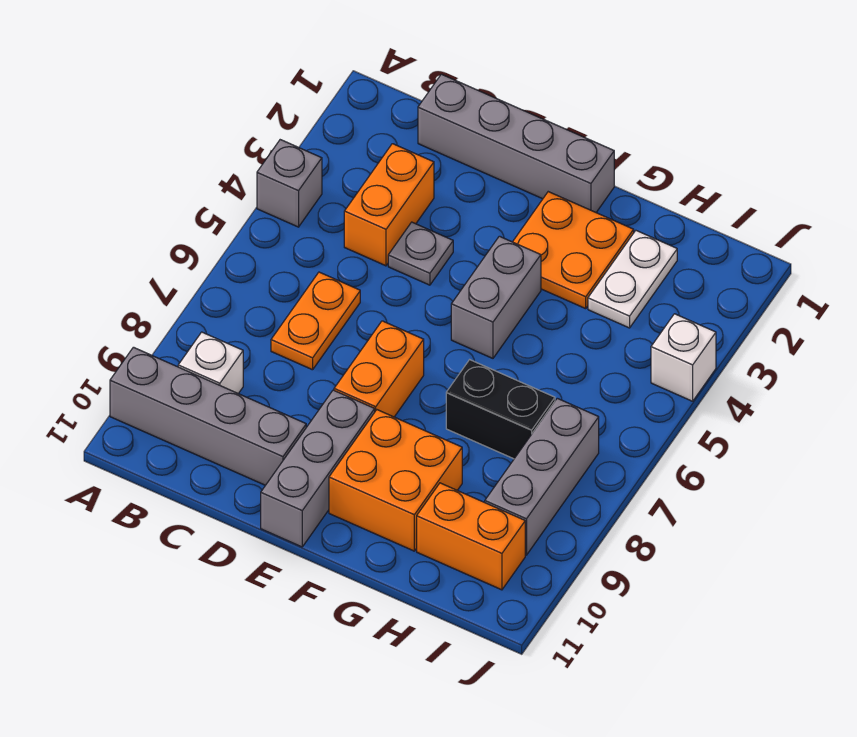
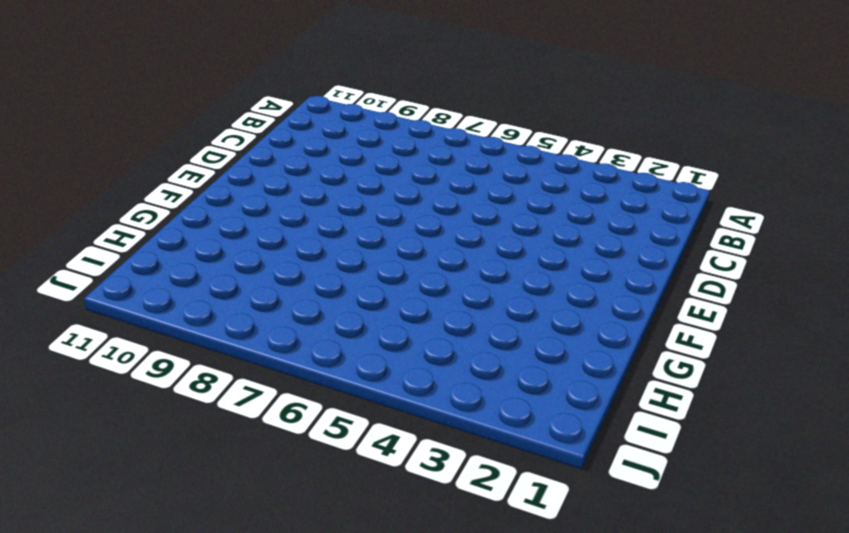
none -> grey brick A4 level 1
none -> grey brick A10:D10 level 1
none -> white brick B9 level 1

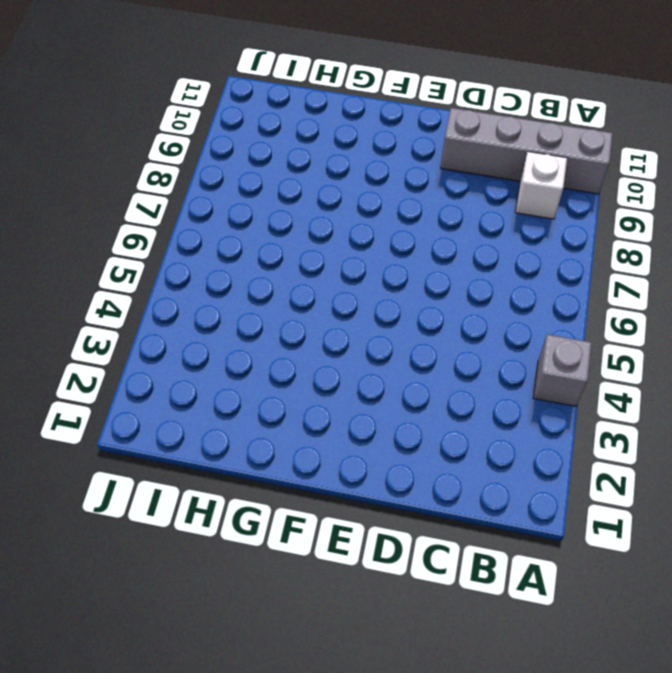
none -> grey brick C1:F1 level 1
none -> orange brick C3:C4 level 1
none -> orange plate C6:C7 level 1

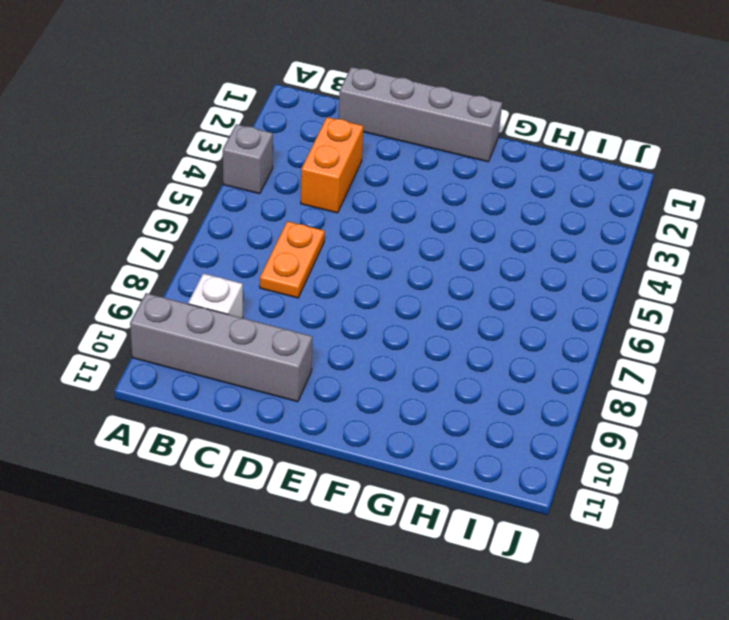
none -> grey plate D4 level 1
none -> orange brick E7:E8 level 1
none -> grey brick E9:E11 level 1

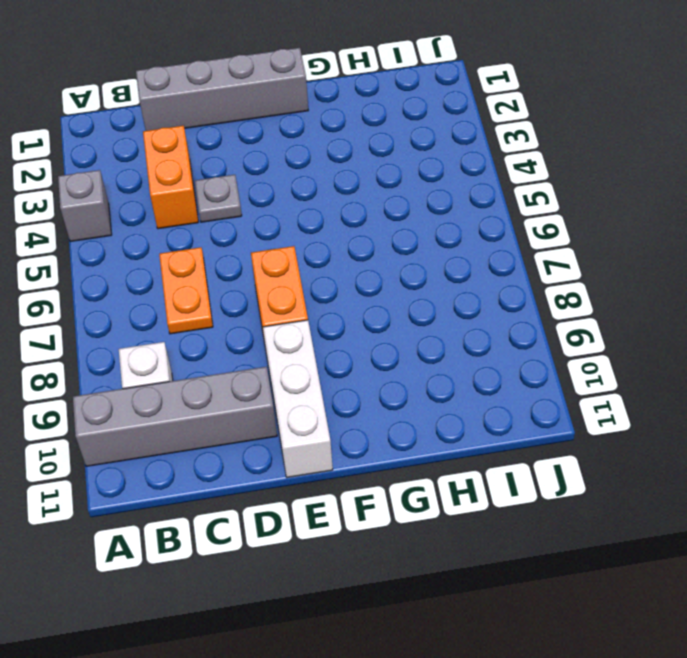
white brick E9:E11 level 1 -> grey brick E9:E11 level 1
none -> orange plate F2:G3 level 1
none -> grey brick F4:F5 level 1
none -> orange brick F9:G10 level 1

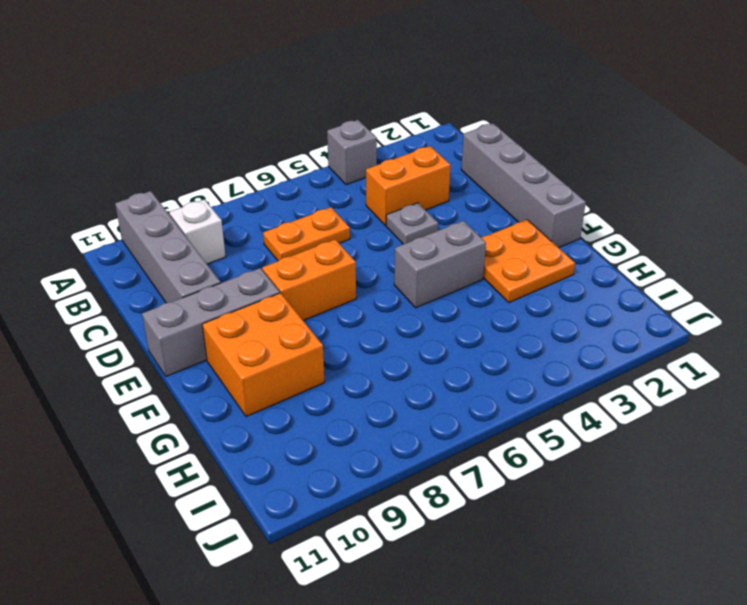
none -> black brick G7:H7 level 1
none -> white plate H2:H3 level 1
none -> orange brick H10:I10 level 1

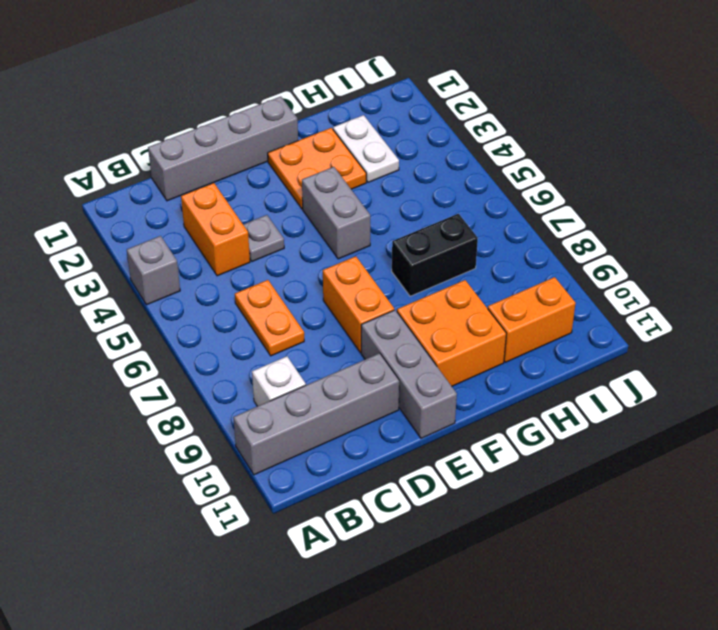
none -> grey brick I7:I9 level 1
none -> white brick J4 level 1

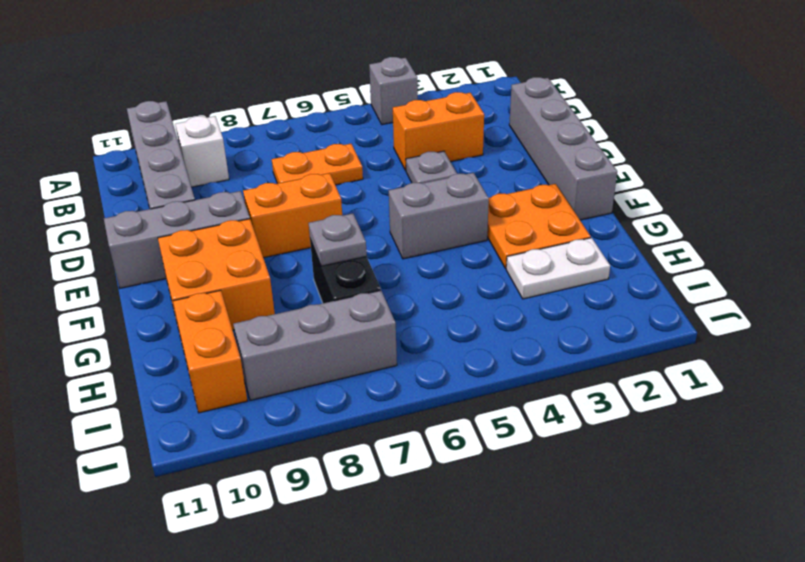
grey plate G7 level 2 -> none
none -> white brick J4 level 1

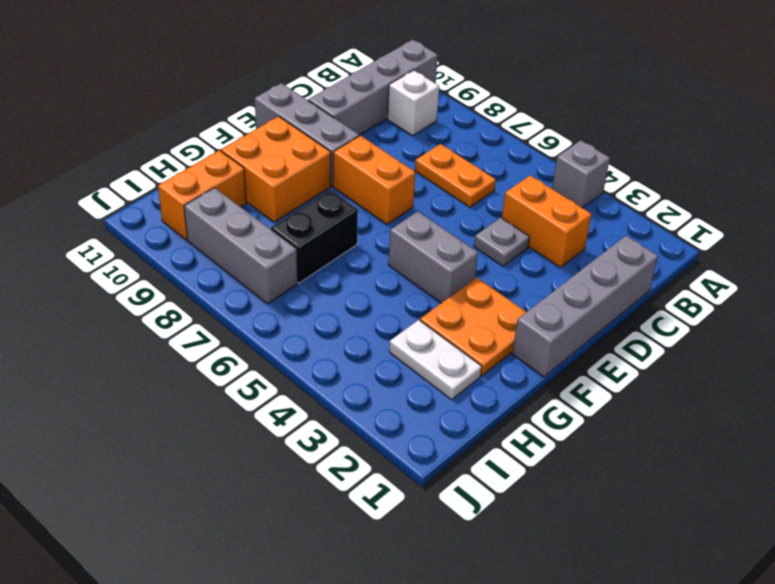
none -> white brick J4 level 1

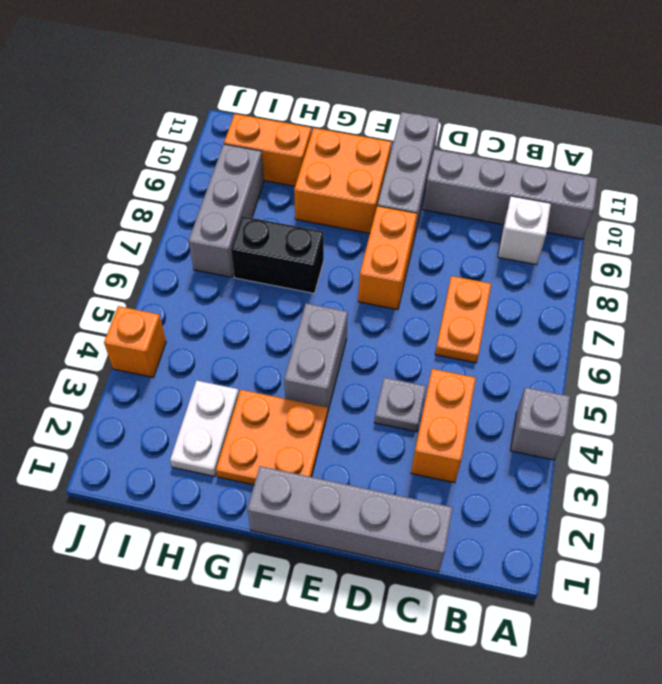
orange brick J4 level 1 -> white brick J4 level 1

